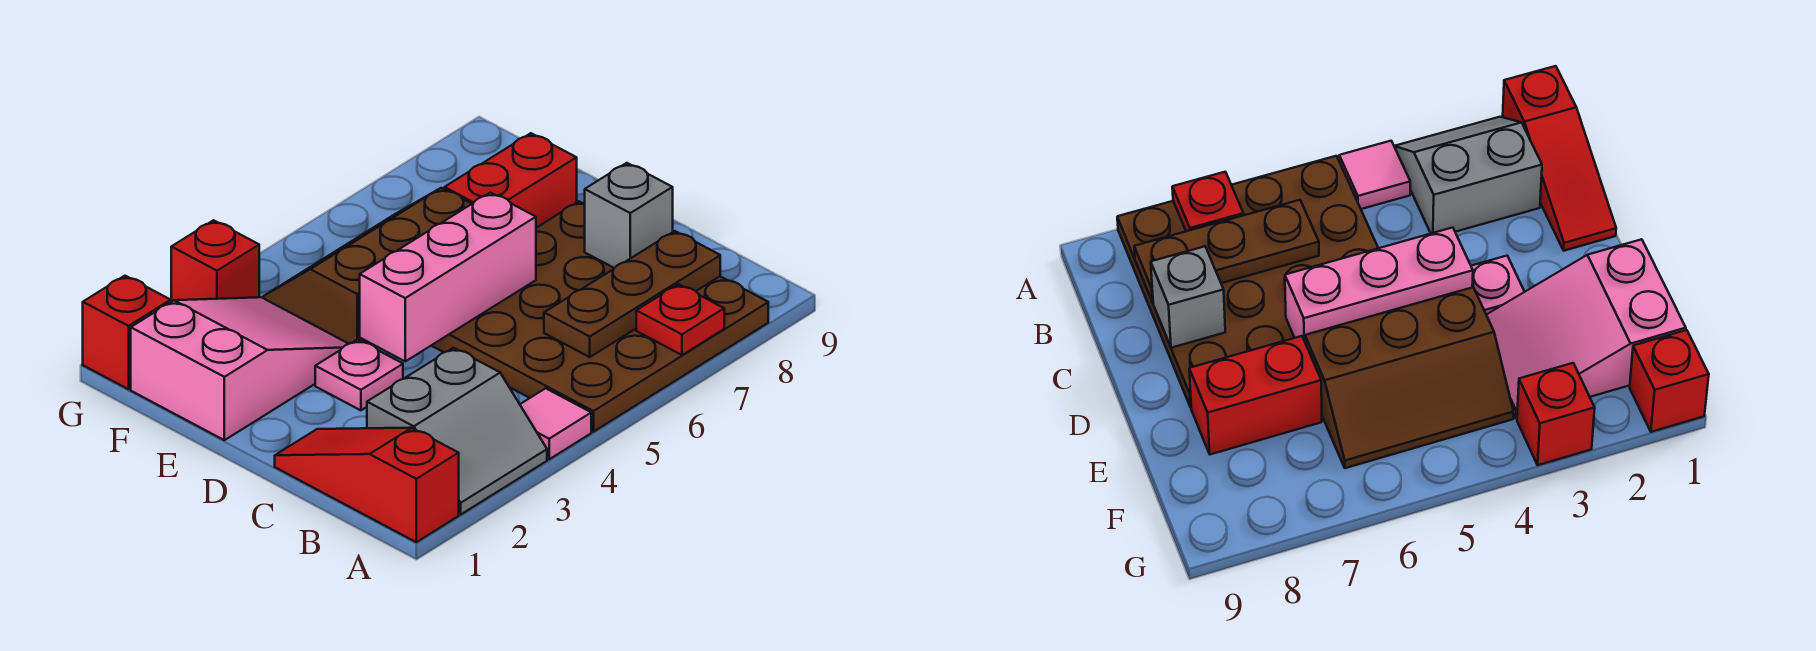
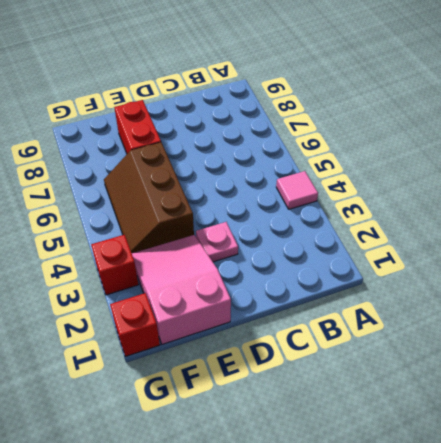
none -> red slope A1:C1 level 1 top A
none -> grey slope A2:B3 level 1 top B
none -> brown plate A5:D8 level 1

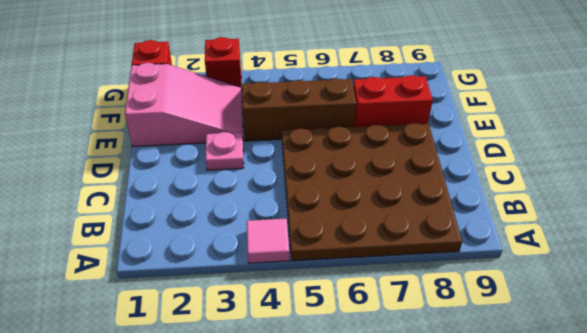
none -> red slope A1:C1 level 1 top A
none -> grey slope A2:B3 level 1 top B
none -> red plate A7 level 2

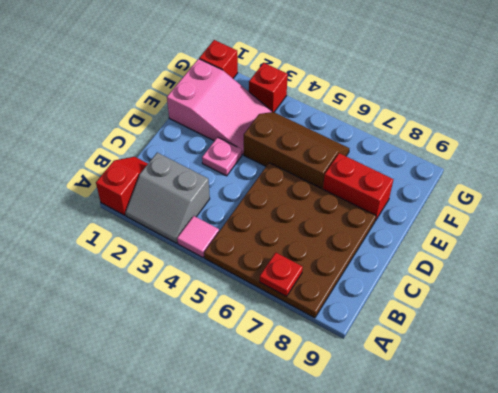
red slope A1:B1 level 1 top A -> red slope A1:C1 level 1 top A
none -> brown plate B6:B8 level 2
none -> grey brick C8 level 2
none -> pink brick D4:D6 level 2

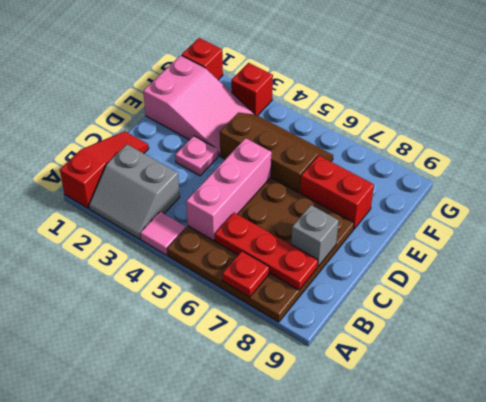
pink brick B5:D5 level 2 -> pink brick D4:D6 level 2
red plate B6:B8 level 2 -> brown plate B6:B8 level 2

